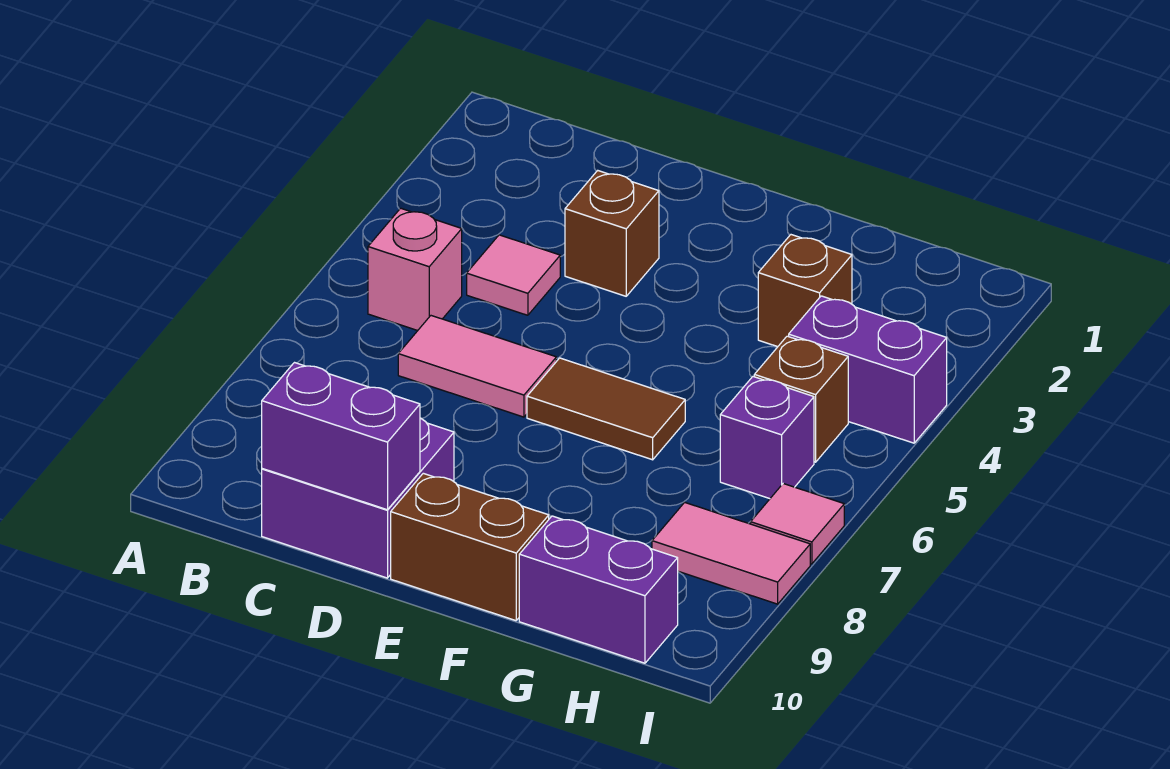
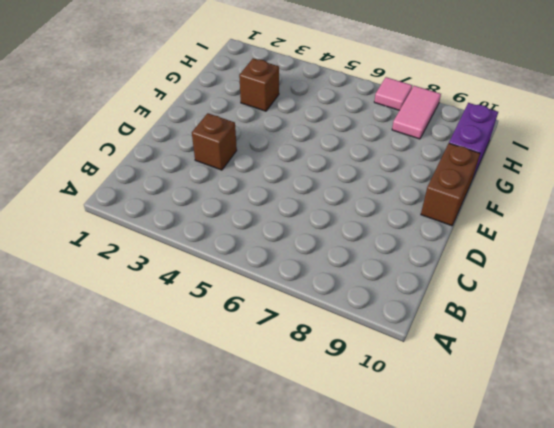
none -> pink brick B5 level 1
none -> pink tile C4 level 1
none -> pink tile C6:D6 level 1

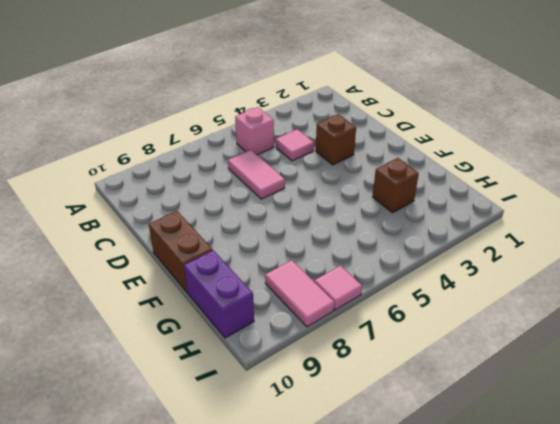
none -> purple brick C9:D10 level 1
none -> brown tile E6:F6 level 1
none -> purple brick H4:I4 level 1

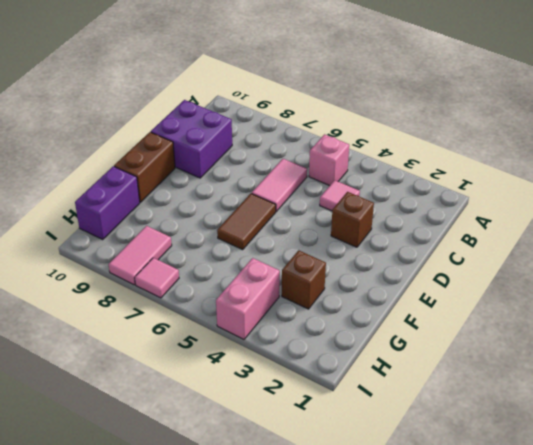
pink brick H4:I4 level 1 -> purple brick H4:I4 level 1
none -> brown brick H5 level 1
none -> purple brick H6 level 1
none -> purple brick C10:D10 level 2

